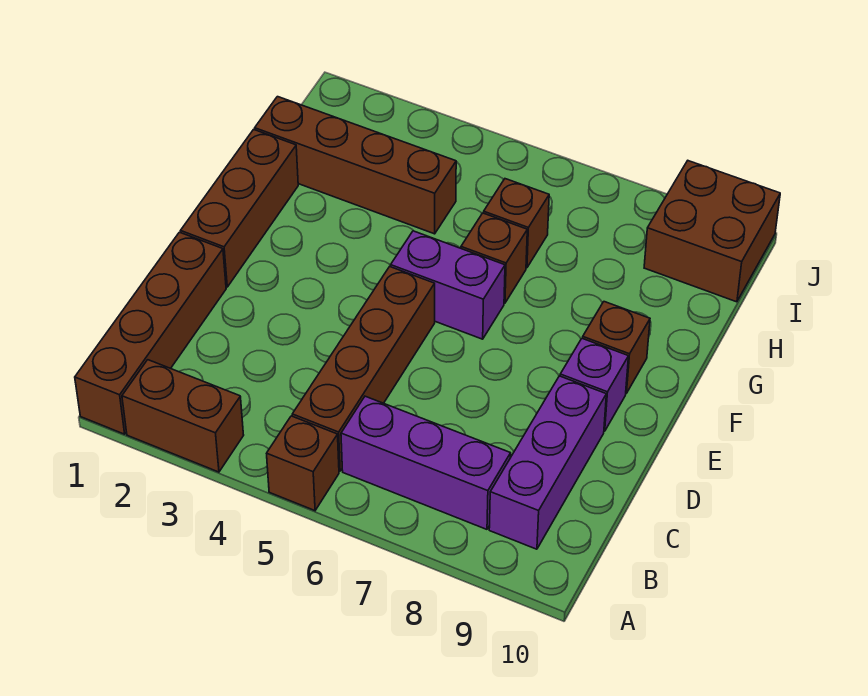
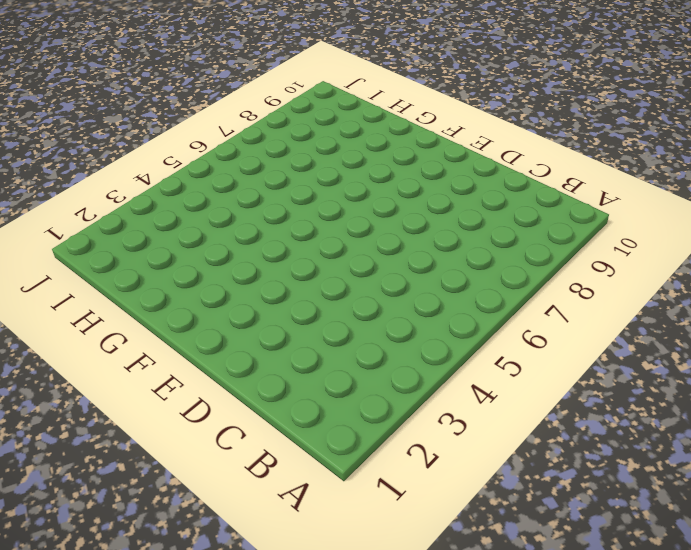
none -> brown brick A1:D1 level 1
none -> brown brick A2:A3 level 1
none -> brown brick A5 level 1

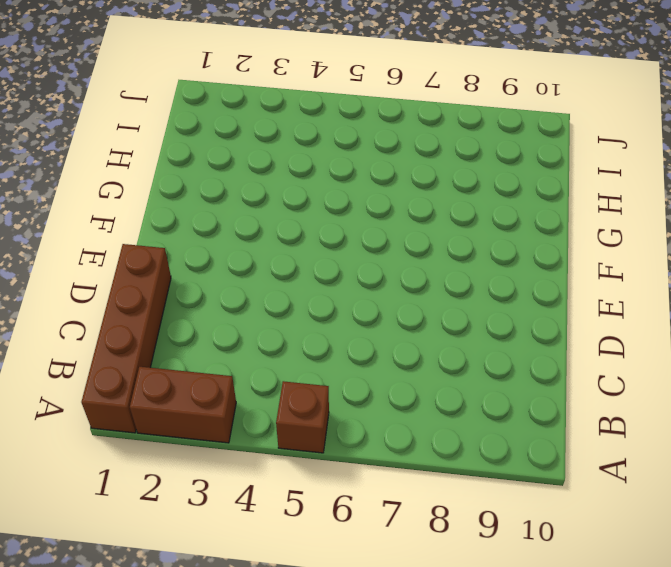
none -> brown brick B5:E5 level 1
none -> purple brick B6:B8 level 1
none -> purple brick B9:D9 level 1

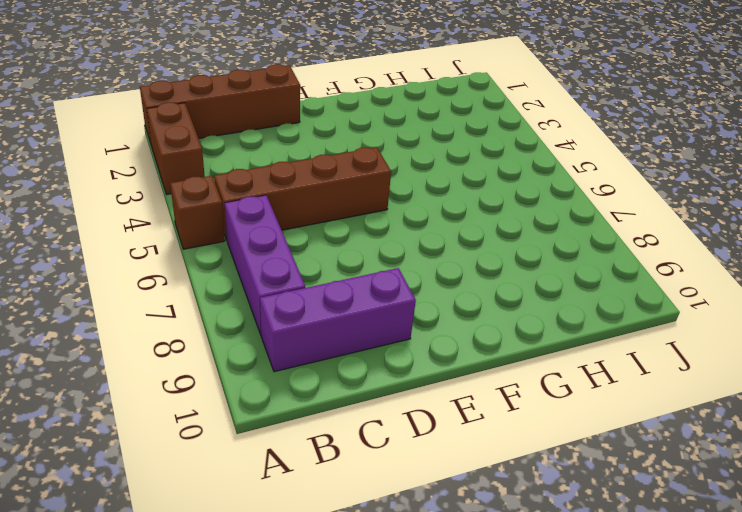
none -> brown brick E1:G1 level 1
none -> purple brick E9 level 1
none -> purple brick F5:F6 level 1

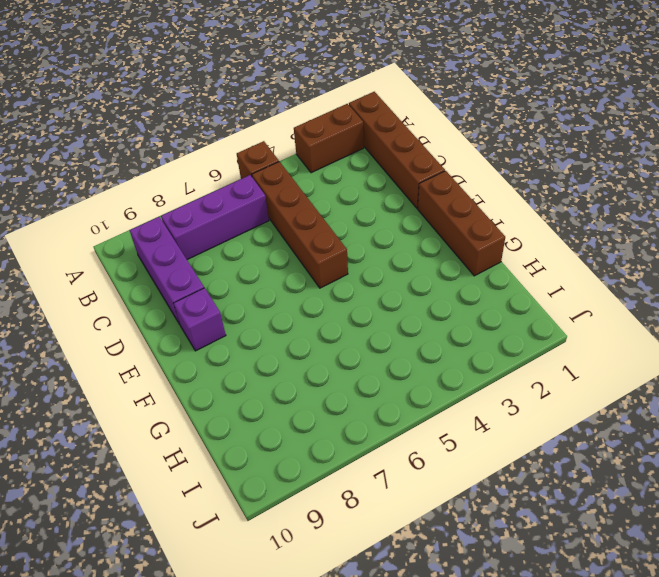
none -> purple brick F5:F6 level 1
none -> brown brick F9 level 1
none -> brown brick G6 level 1

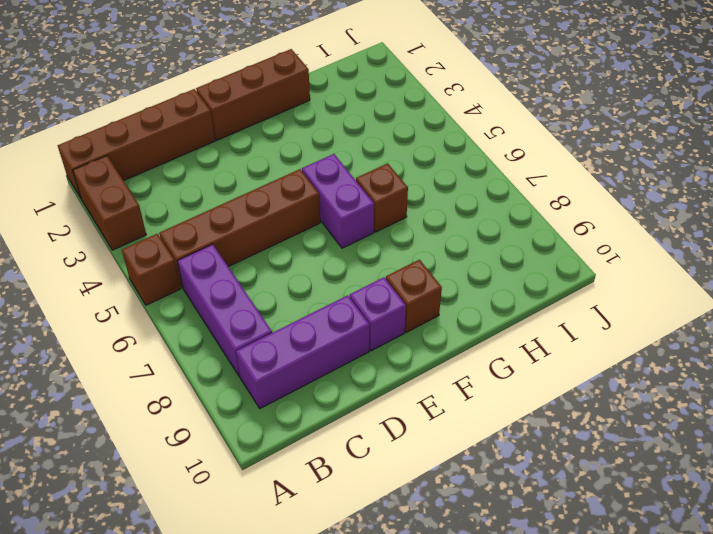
none -> brown brick H1:H4 level 1
none -> brown brick H6 level 1
none -> brown brick I9:J10 level 1

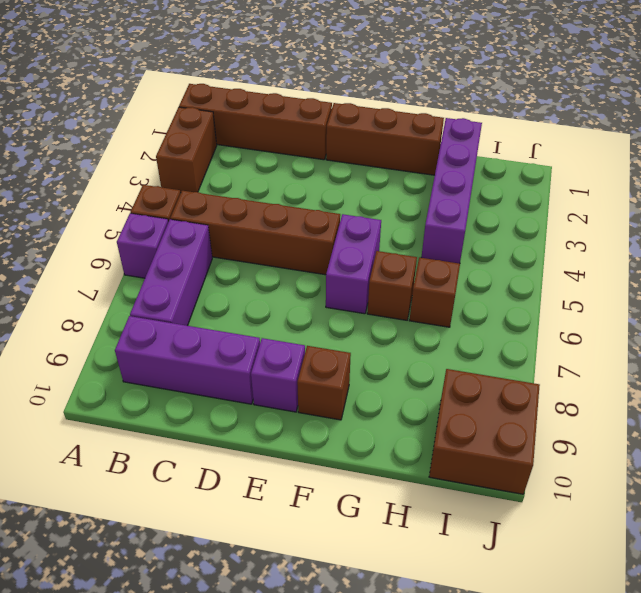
purple brick A6 level 1 -> none
purple brick H1:H4 level 1 -> brown brick H1:H4 level 1

